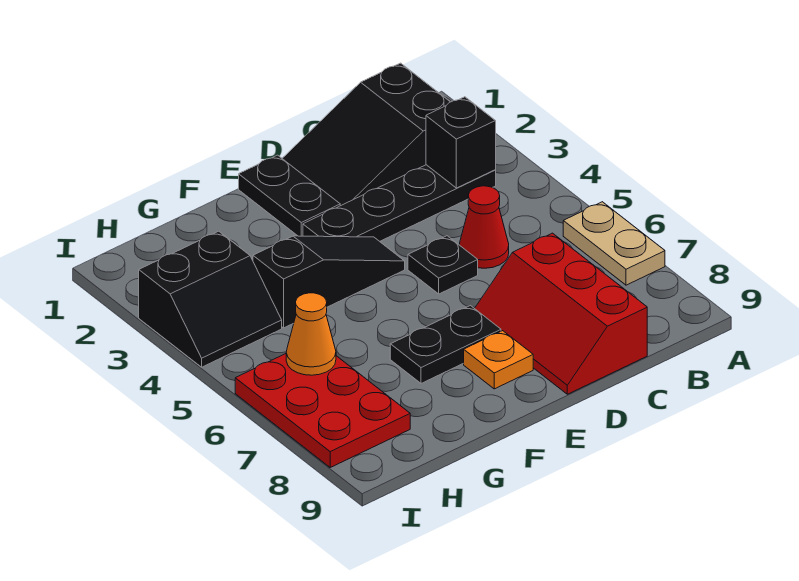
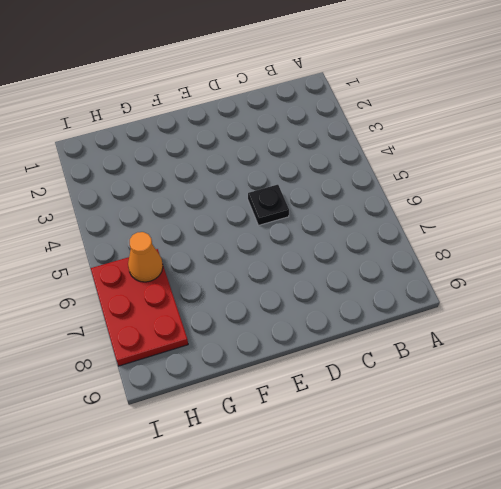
none -> tan plate A6:A7 level 1
none -> black slope B1:D2 level 1 top B
none -> black plate B3:E3 level 1

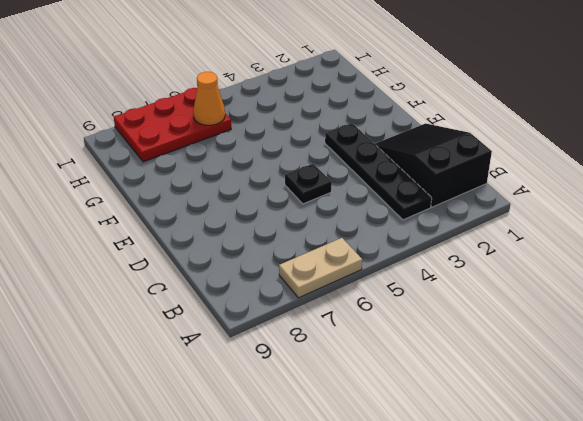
none -> red cone C5 level 1
none -> red slope C7:D9 level 1 top C
none -> black plate E1:E2 level 1

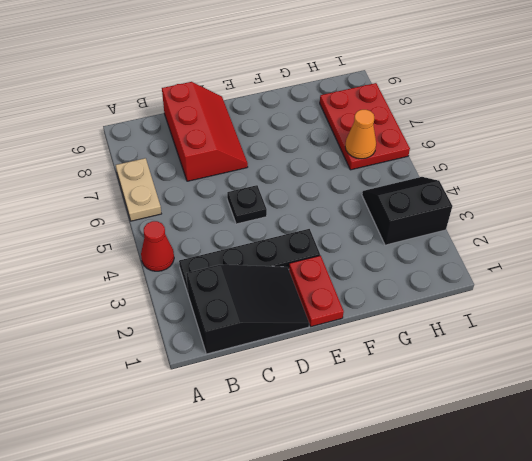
red cone A4 level 1 -> red cone C5 level 1
red plate E1:E2 level 1 -> black plate E1:E2 level 1
none -> black slope E4:G4 level 1 top G
none -> black plate E7:F7 level 1
none -> orange plate E8 level 1

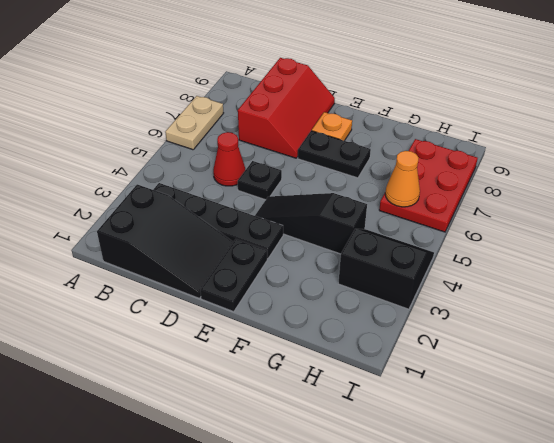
none -> black brick B3 level 2

